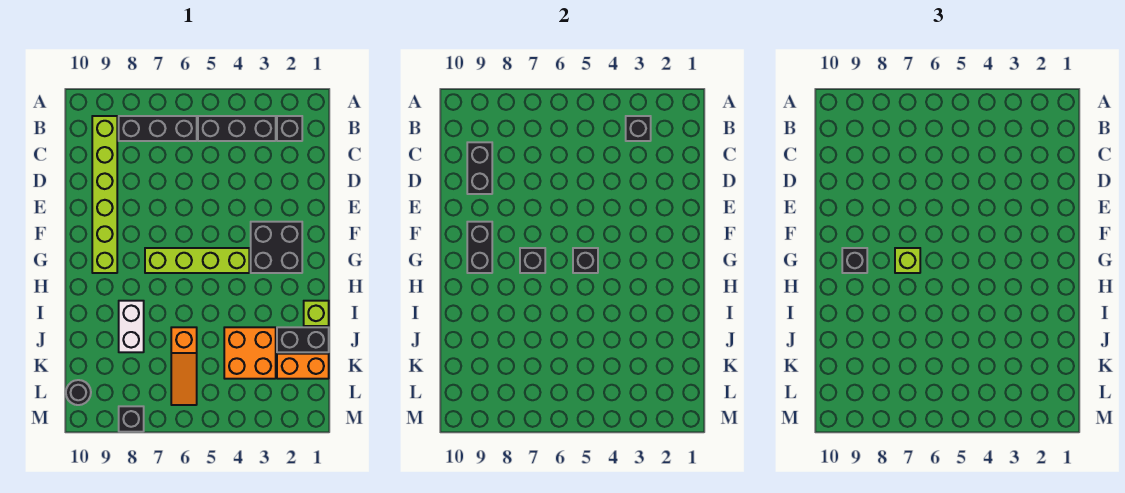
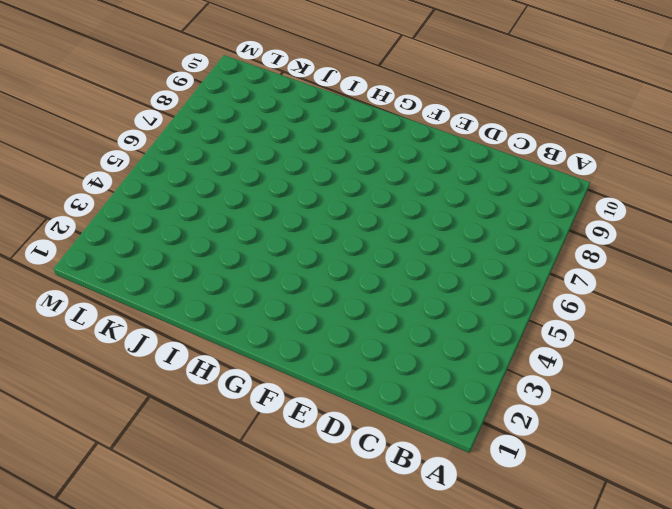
none -> black brick B2 level 1
none -> black brick B3:B5 level 1
none -> black brick B6:B8 level 1

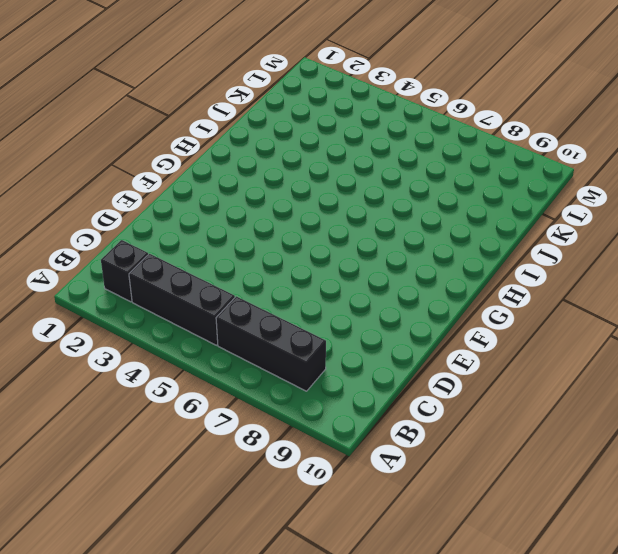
none -> lime brick B9:G9 level 1
none -> black brick F2:G3 level 1
none -> lime brick G4:G7 level 1

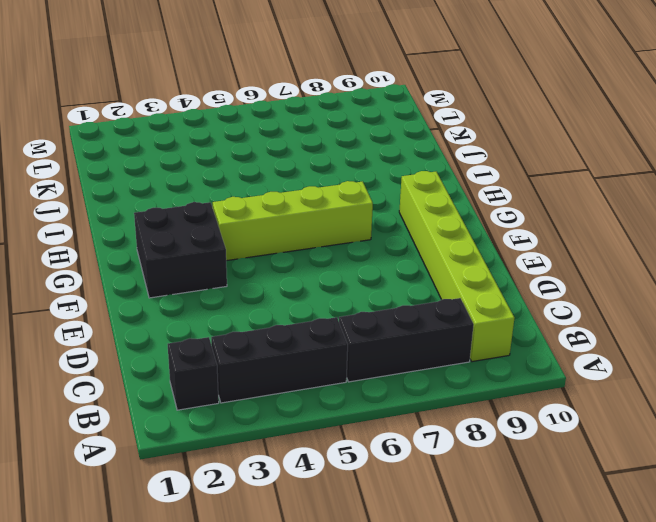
none -> lime brick I1 level 1
none -> white brick I8:J8 level 1
none -> black brick J1:J2 level 1

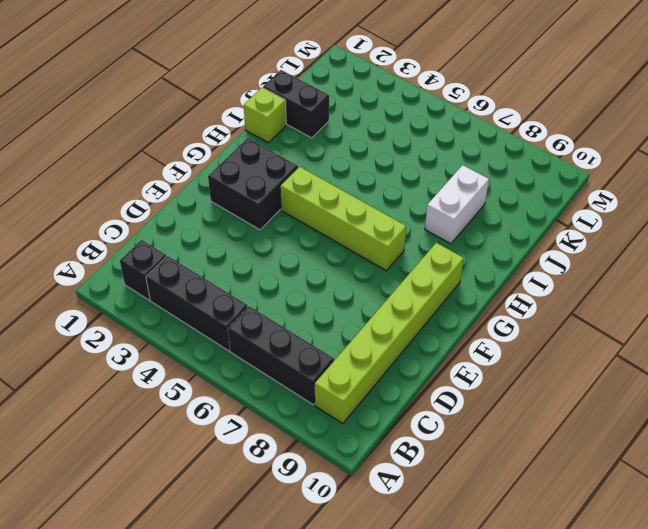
none -> orange brick J3:K4 level 1
none -> orange slope J6:L6 level 1 top J
none -> orange brick K1:K2 level 1

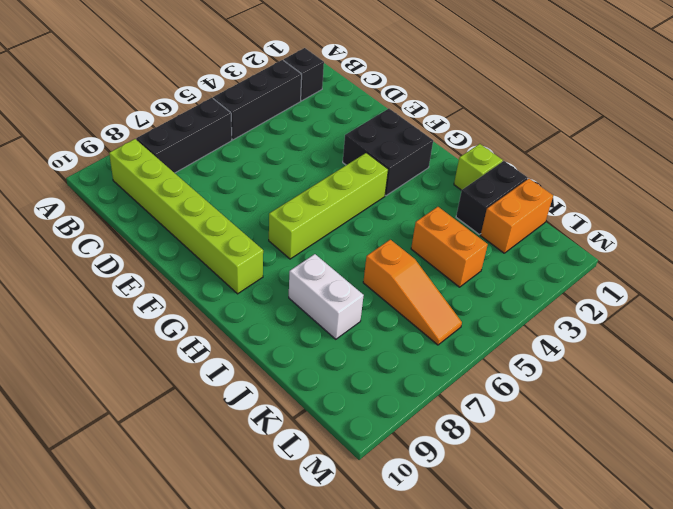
orange brick J4:K4 level 1 -> orange brick J3:K4 level 1
none -> black round brick L10 level 1
none -> black brick M8 level 1
none -> black brick B3 level 2

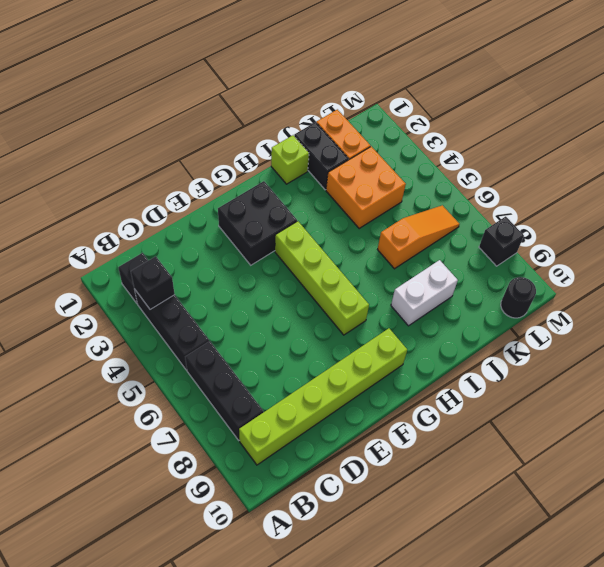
none -> black brick C9:D9 level 2
none -> black brick F9:G9 level 2
none -> black brick G5 level 2

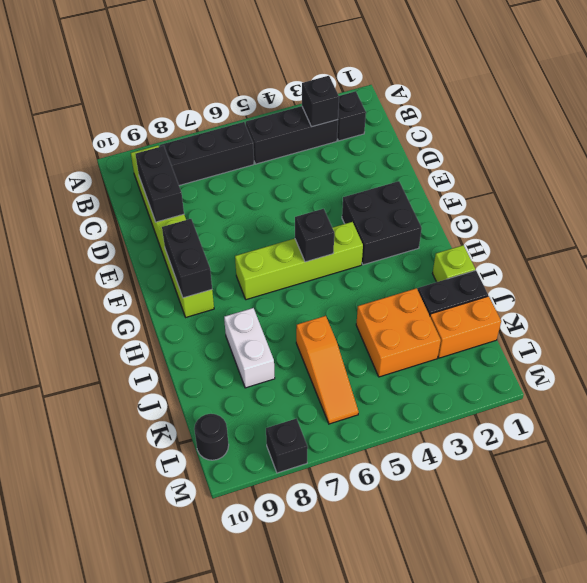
none -> black brick G7 level 2
none -> lime brick G7 level 3
none -> black brick G9 level 3

